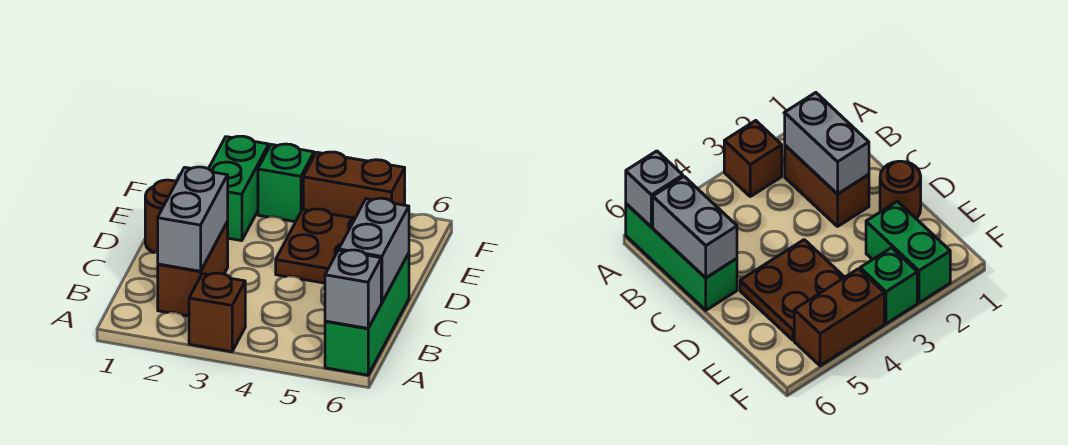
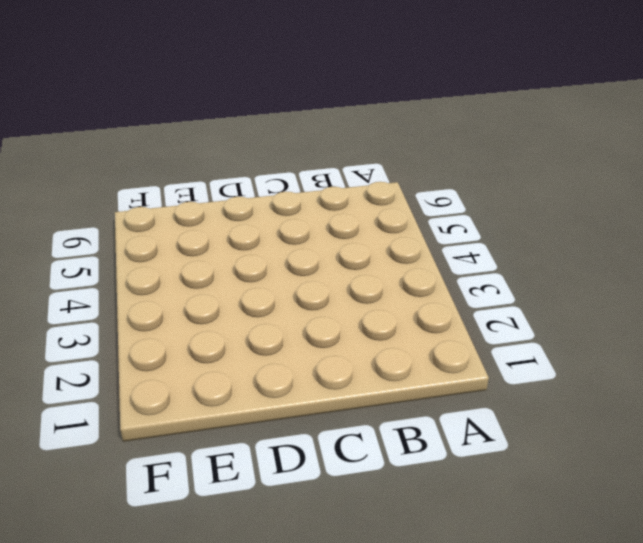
none -> brown brick A3 level 1
none -> green brick A6:C6 level 1

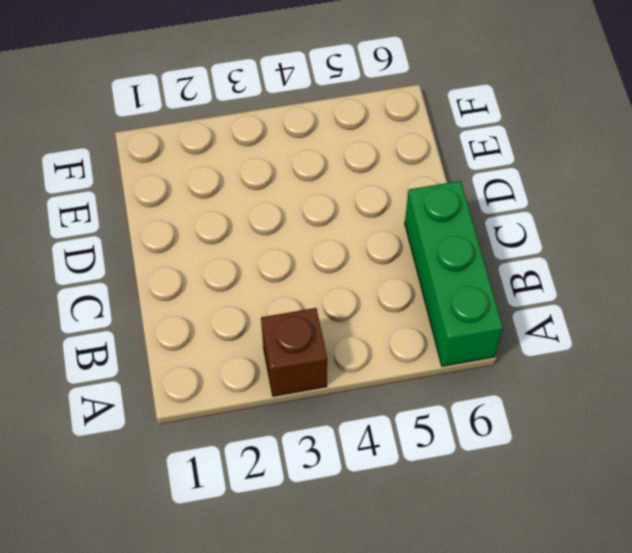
none -> brown brick B2:C2 level 1
none -> brown round brick D1 level 1

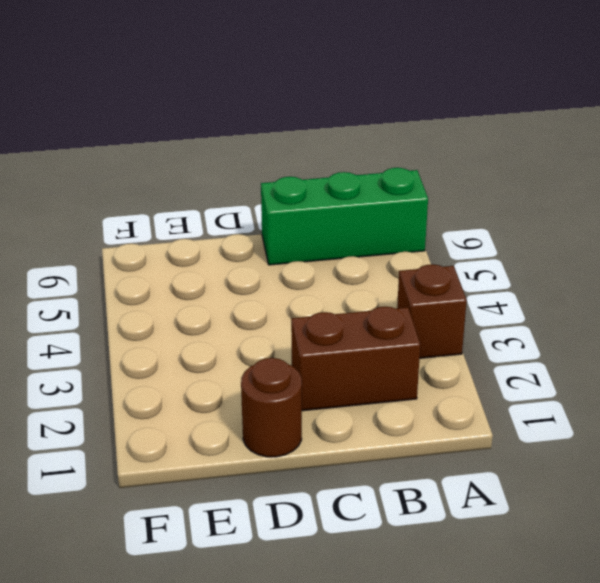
none -> brown plate D4:E5 level 1
none -> green brick E2:F2 level 1

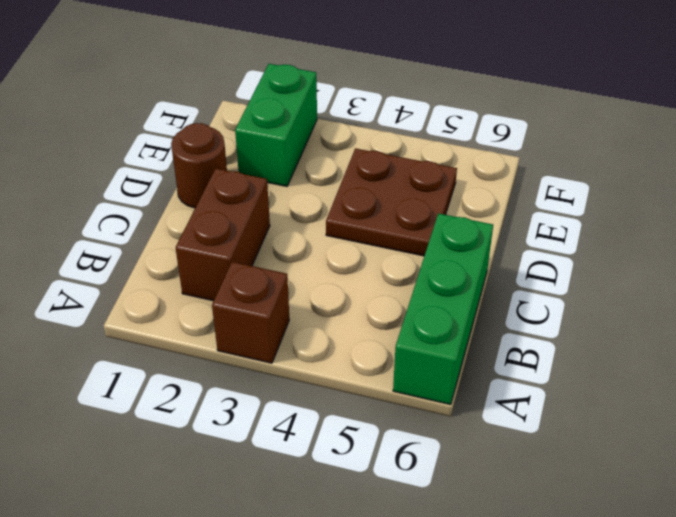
none -> green brick F3 level 1
none -> brown brick F4:F5 level 1

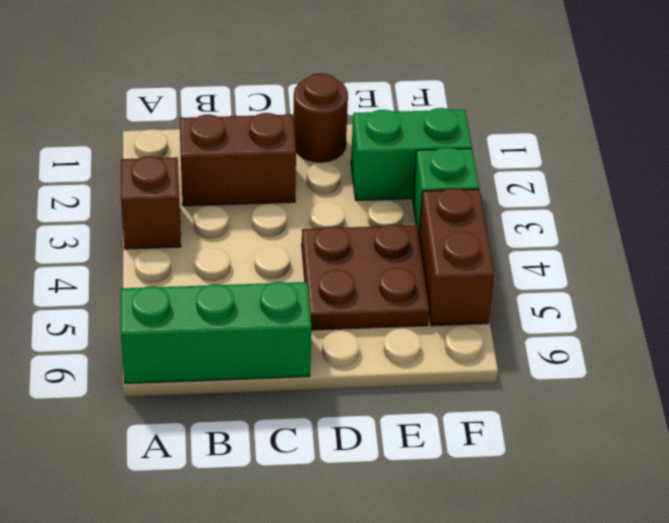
none -> grey brick A6 level 2
none -> grey brick B2:C2 level 2

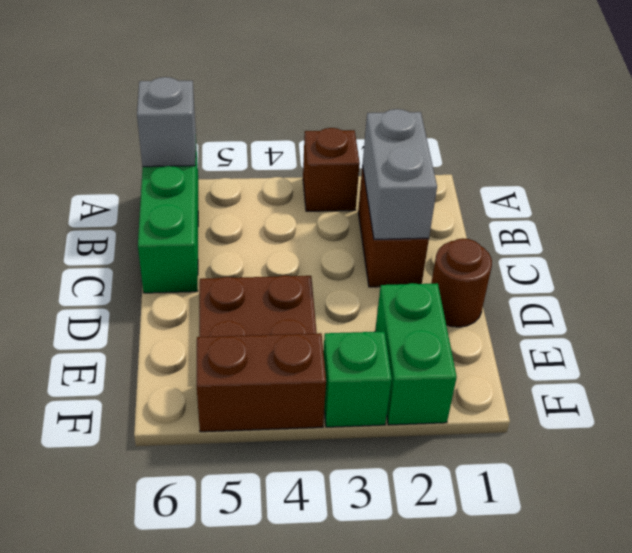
none -> grey brick B6:C6 level 2

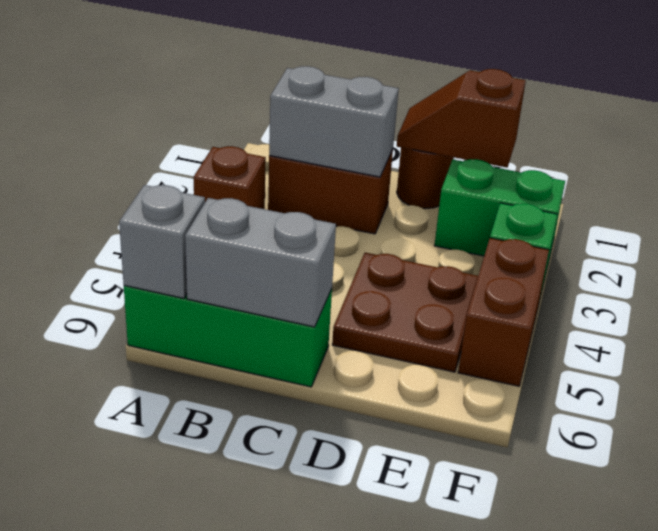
brown slope D1:E1 level 2 top E -> none

